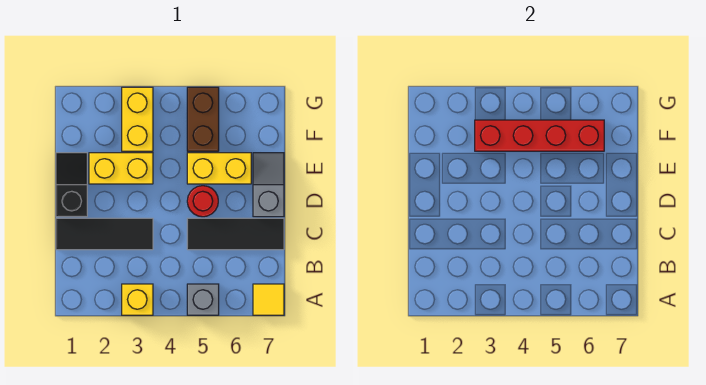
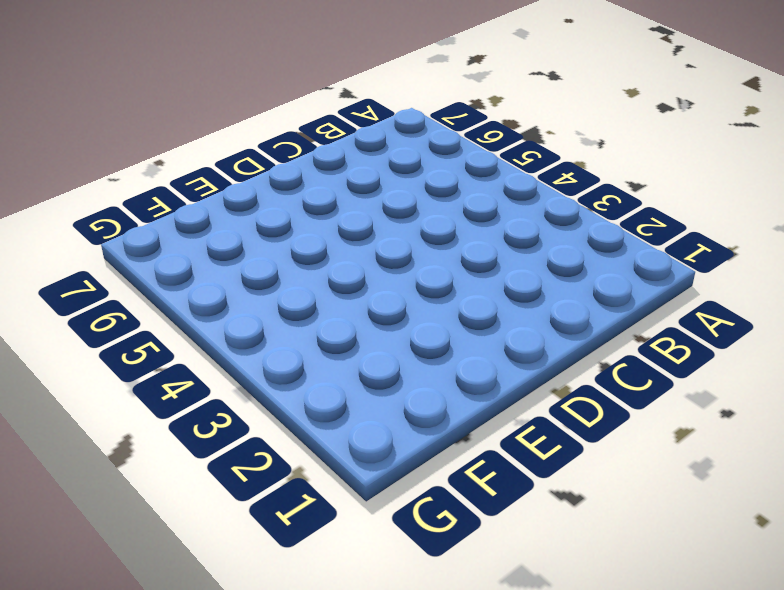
none -> yellow brick A3 level 1
none -> grey brick A5 level 1
none -> yellow tile A7 level 1

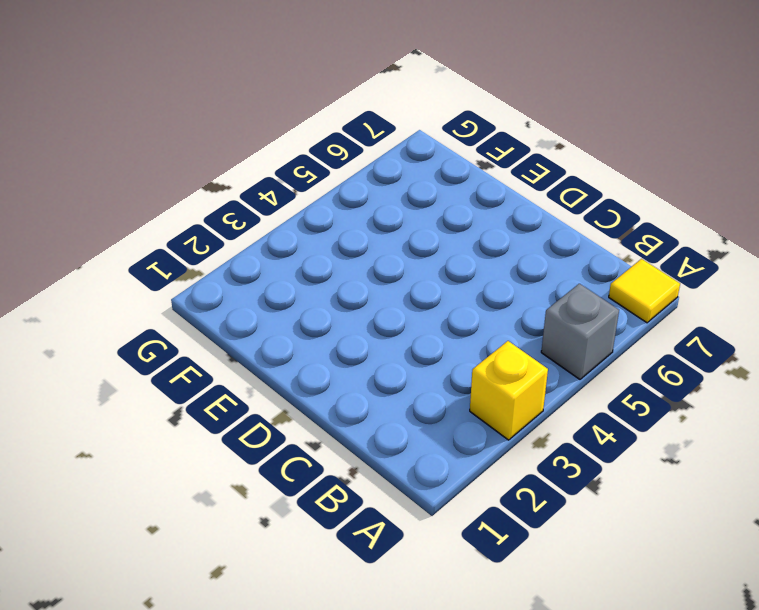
none -> black tile C1:C3 level 1
none -> black tile C5:C7 level 1
none -> black slope D1:E1 level 1 top D

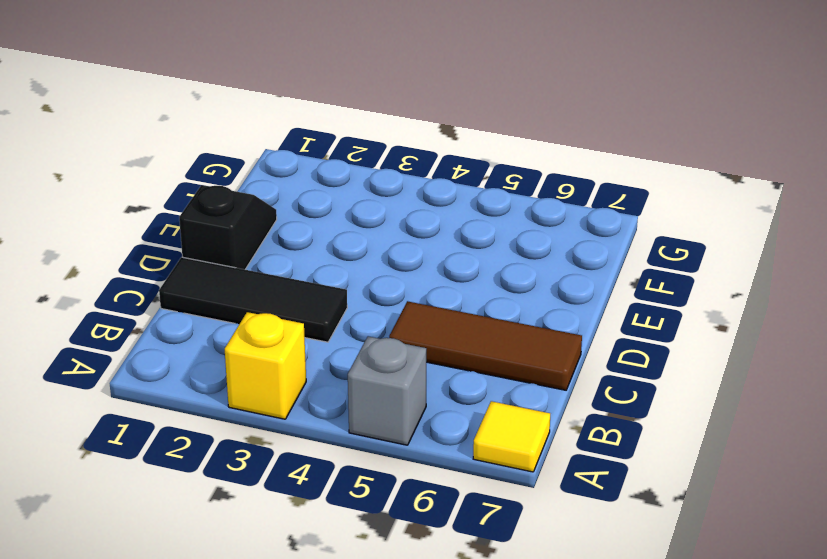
brown tile C5:C7 level 1 -> black tile C5:C7 level 1
none -> red round brick D5 level 1
none -> grey slope D7:E7 level 1 top D
none -> yellow brick E2:E3 level 1

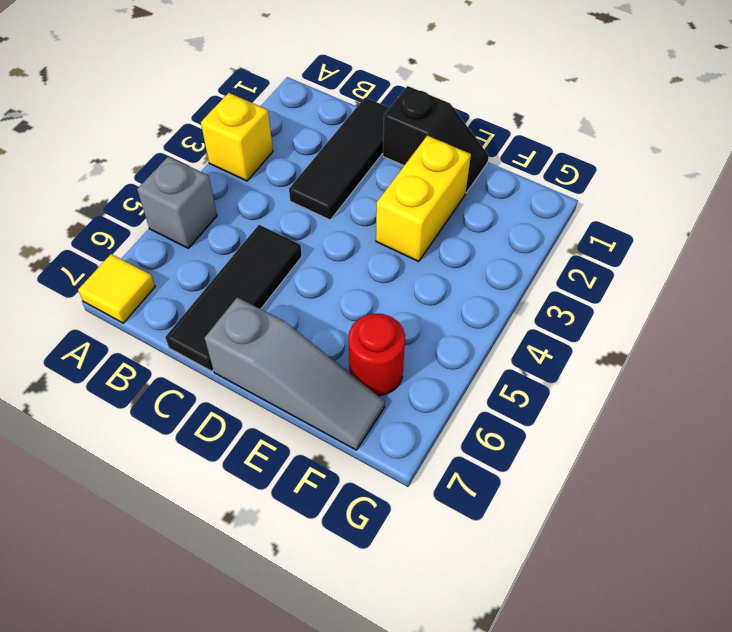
grey slope D7:F7 level 1 top D -> grey slope D7:E7 level 1 top D
red round brick F6 level 1 -> red round brick D5 level 1
none -> yellow brick E5:E6 level 1
none -> yellow brick F3:G3 level 1
none -> brown brick F5:G5 level 1

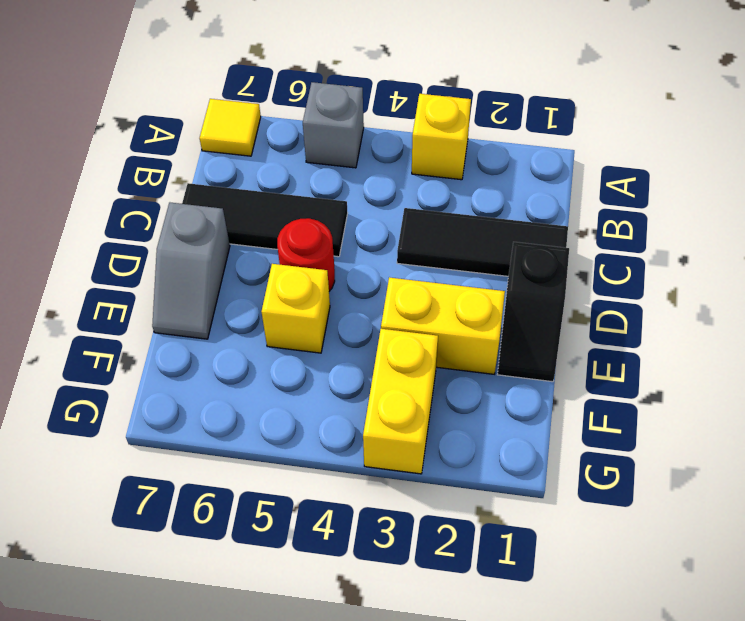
yellow brick E5 level 1 -> yellow brick E5:E6 level 1
none -> brown brick F5:G5 level 1
none -> red brick F3:F6 level 2

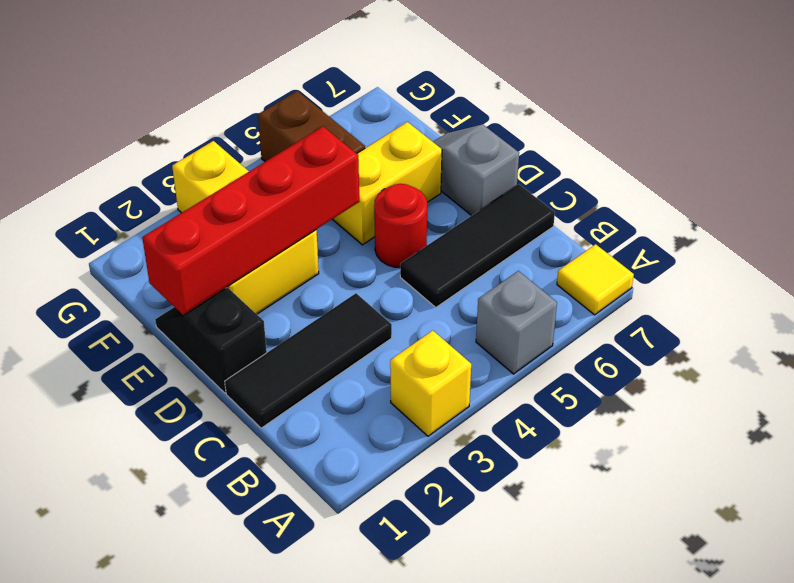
red brick E1:E4 level 2 -> red brick F3:F6 level 2

